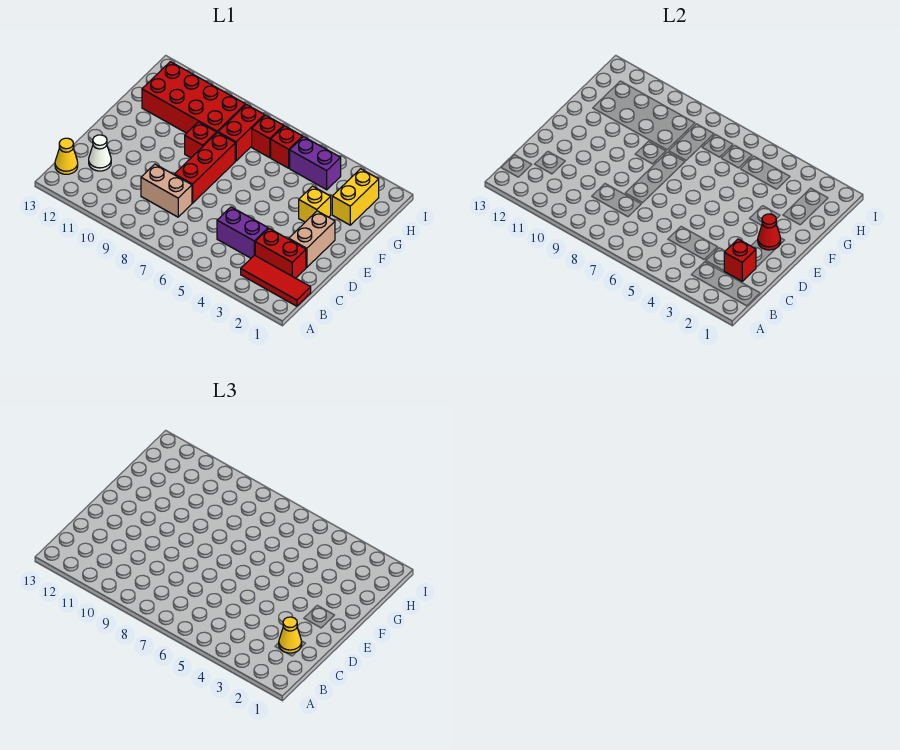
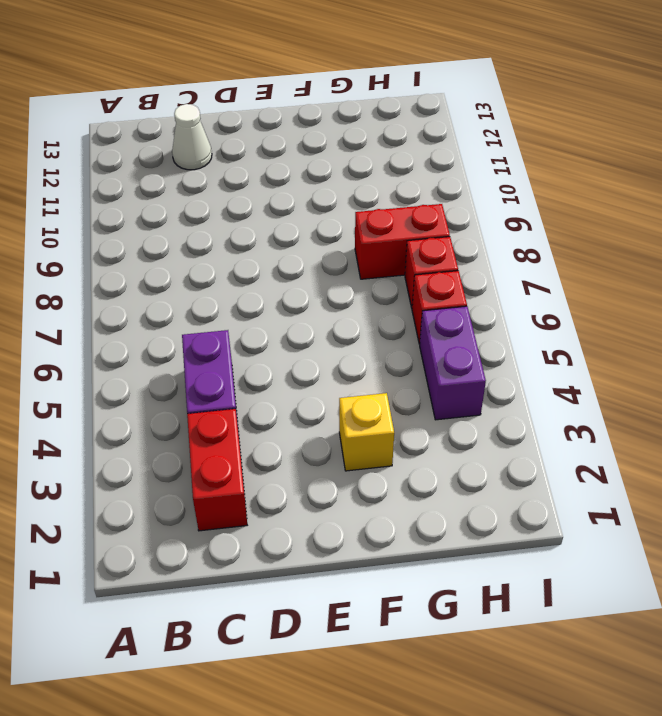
none -> red tile B1:B3 level 1
none -> yellow cone B13 level 1
none -> tan brick C8:C9 level 1

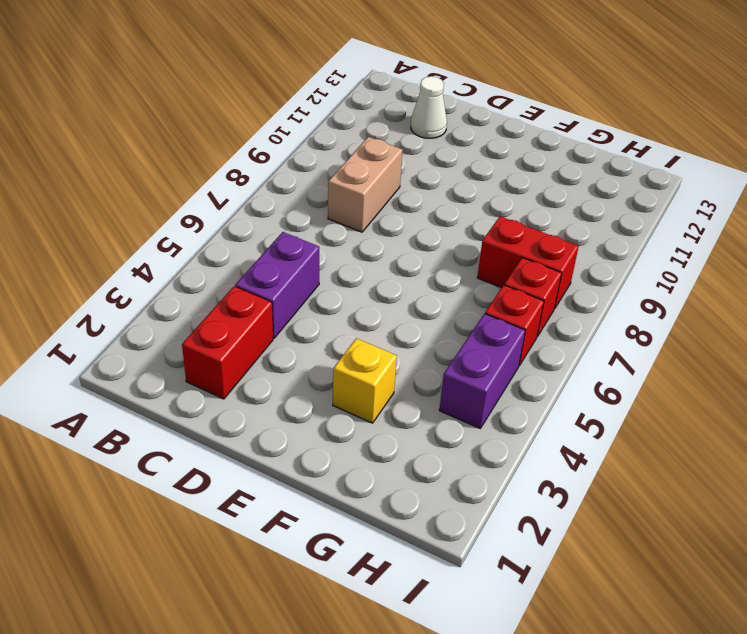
none -> red tile B1:B3 level 1
none -> yellow cone B13 level 1
none -> tan brick D2:E2 level 1

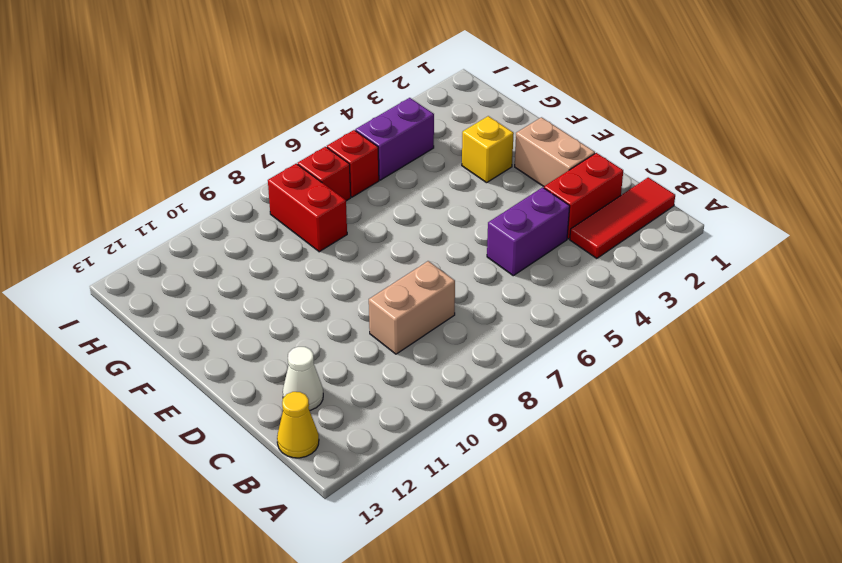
none -> red brick D8:F8 level 1
none -> red brick F9 level 1
none -> yellow brick G2:H2 level 1

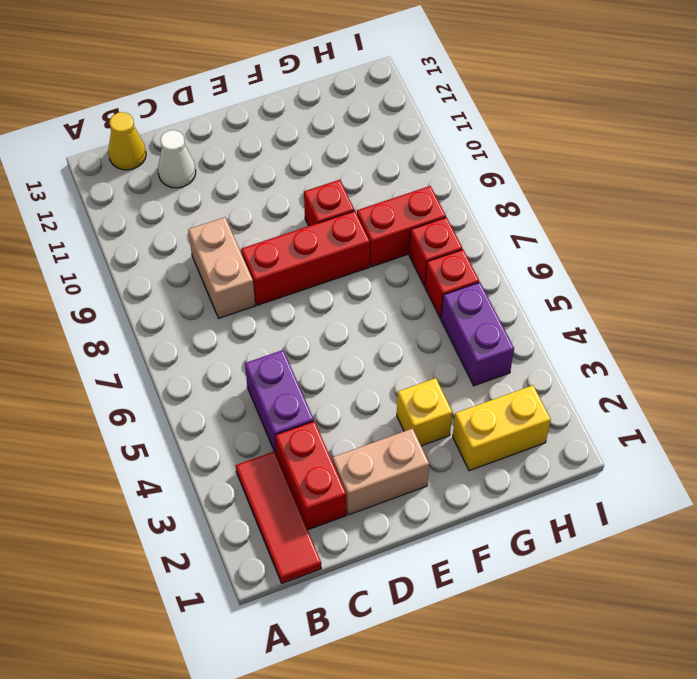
none -> red brick G9:H12 level 1
none -> red brick C2 level 2
none -> red cone E2 level 2

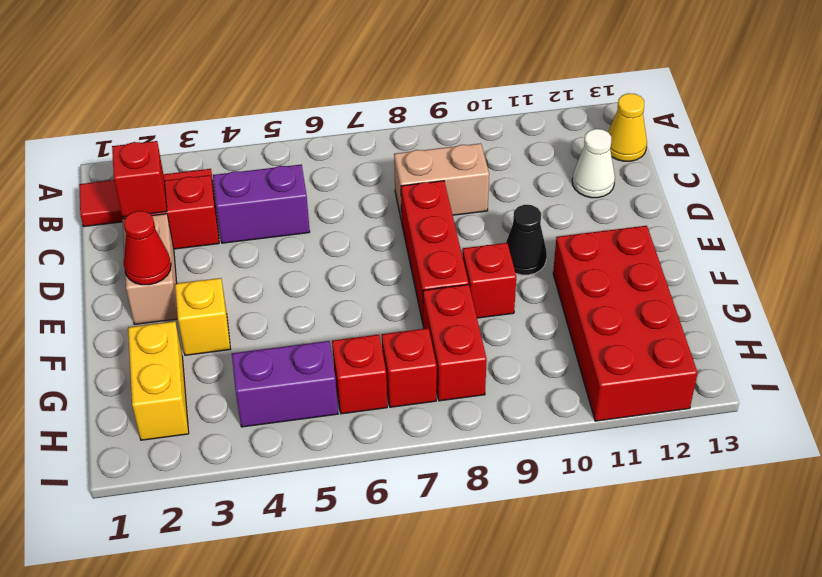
black cone E10 level 1 -> none
red brick F11:I12 level 1 -> red brick G9:H12 level 1
none -> yellow cone C2 level 3

